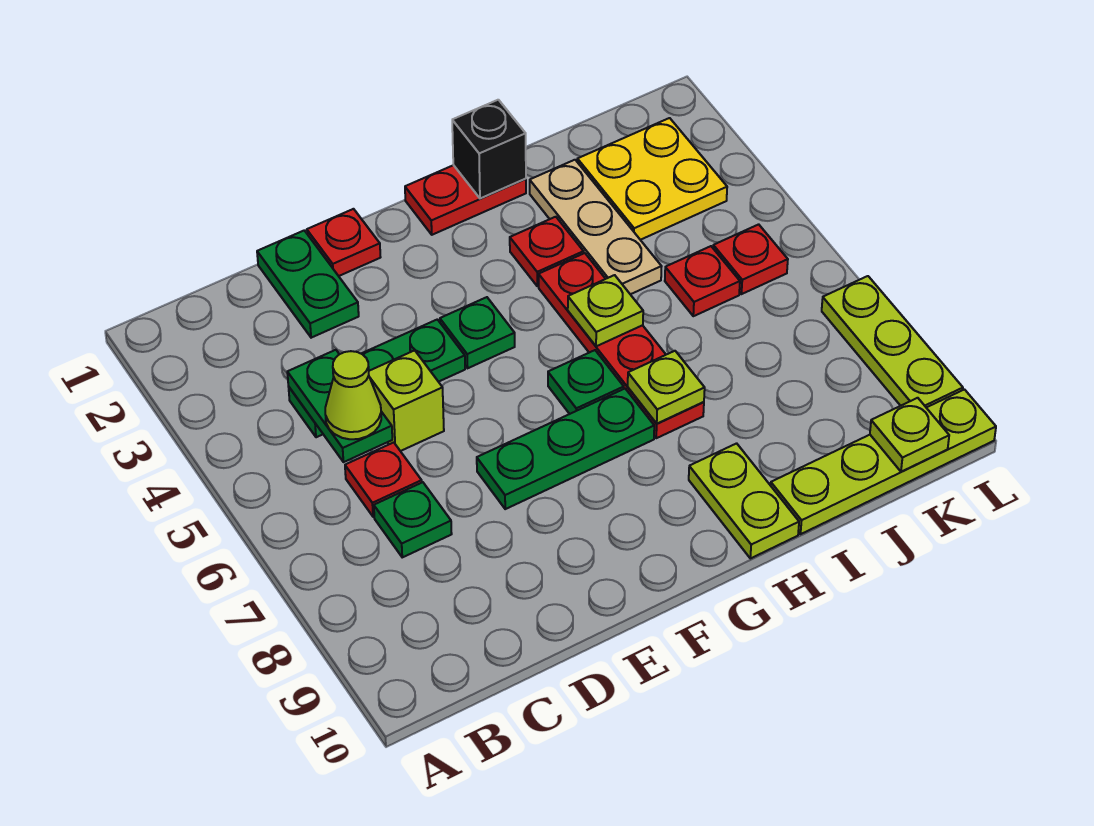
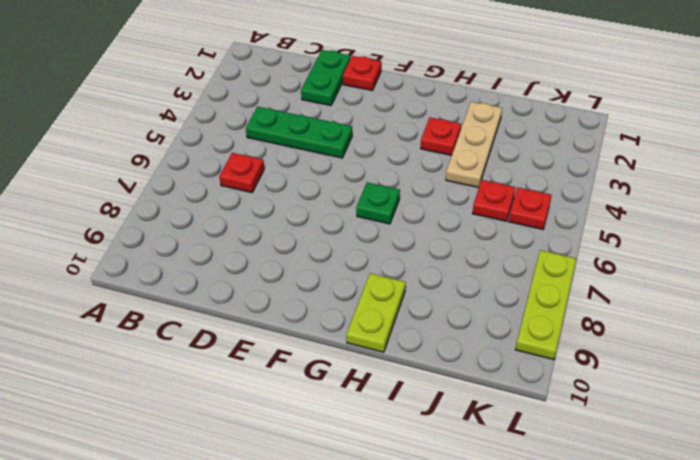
none -> green plate C7 level 1
none -> lime brick D5 level 1
none -> green plate E7:G7 level 1

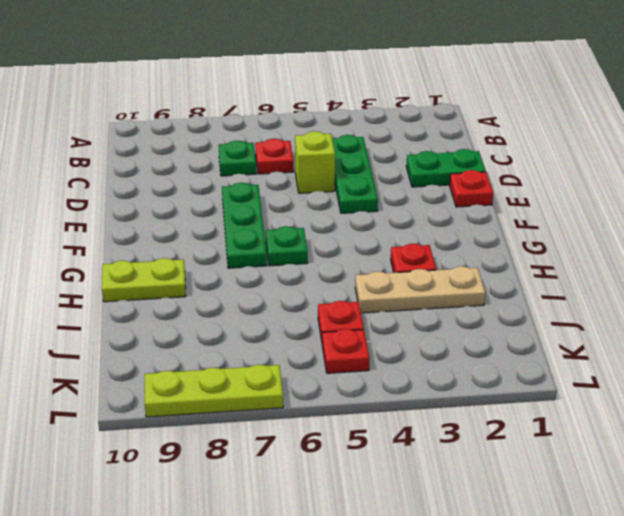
none -> green plate F4 level 1
none -> red plate G1:H1 level 1
none -> red plate H4:H7 level 1

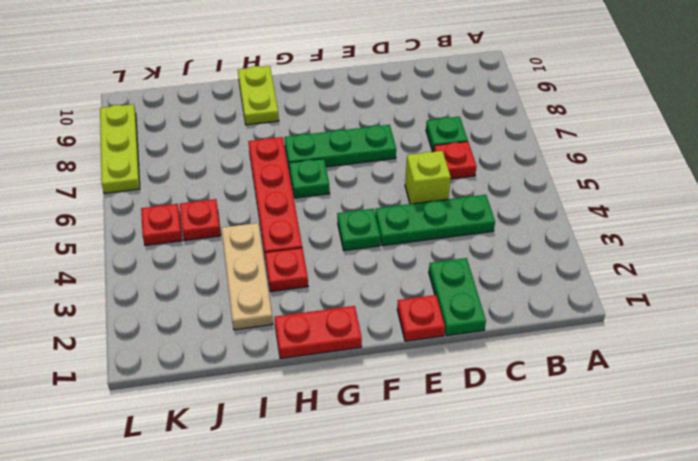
none -> lime plate I10:L10 level 1
none -> yellow plate J2:K3 level 1
none -> green plate C4:C5 level 2

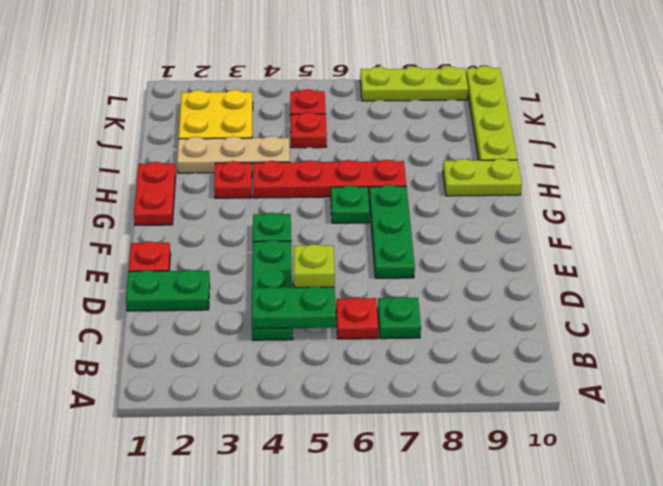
none -> black brick H1 level 2
none -> lime plate H5 level 2
none -> lime plate H7 level 2

